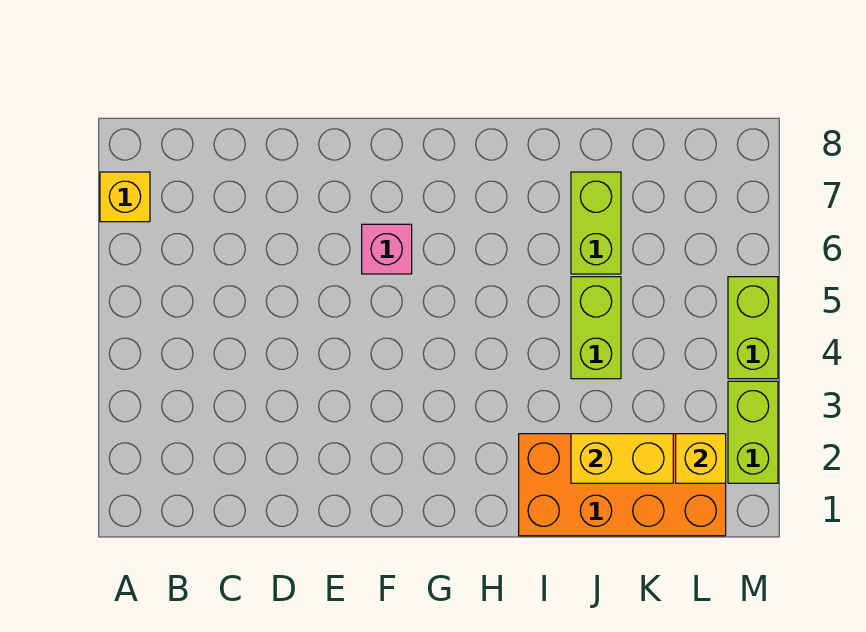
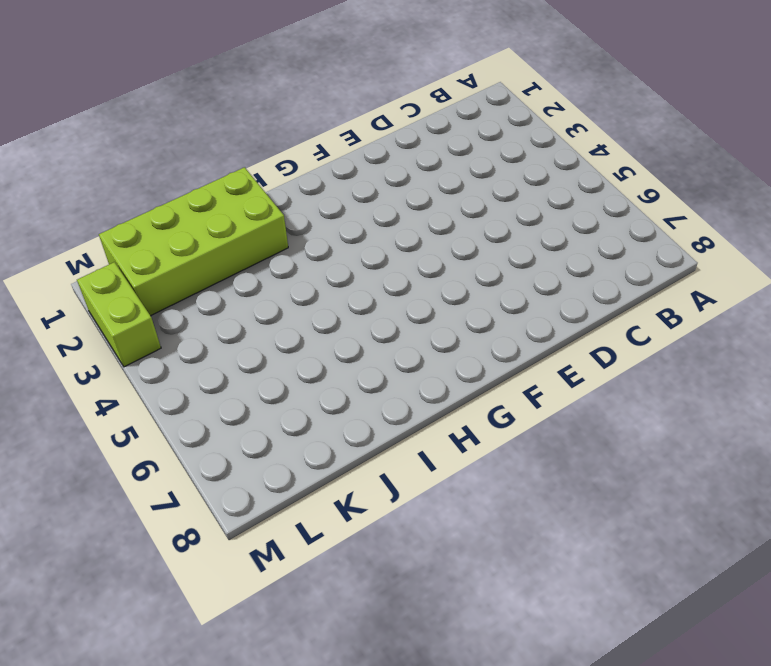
lime brick I1:L2 level 1 -> orange brick I1:L2 level 1
none -> yellow brick A7 level 1
none -> pink brick F6 level 1

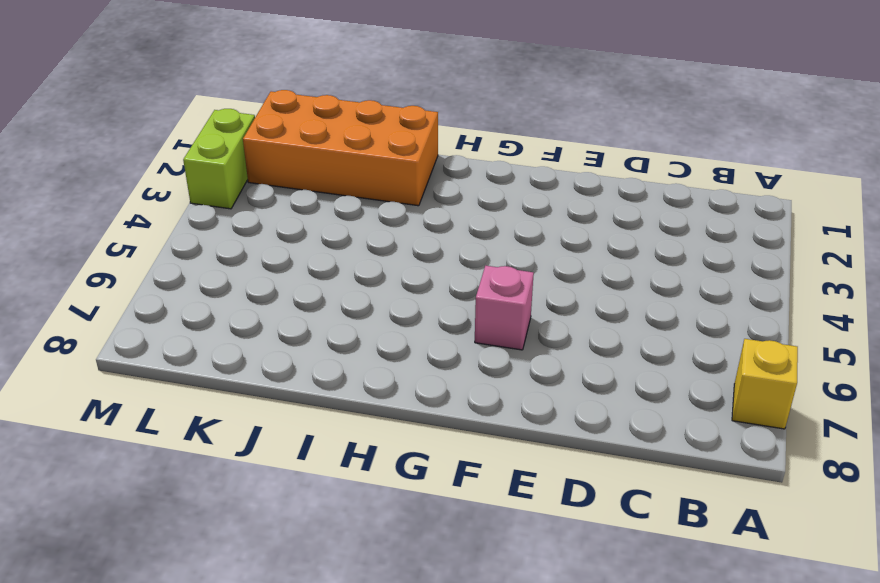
none -> lime brick J4:J5 level 1
none -> lime brick J6:J7 level 1

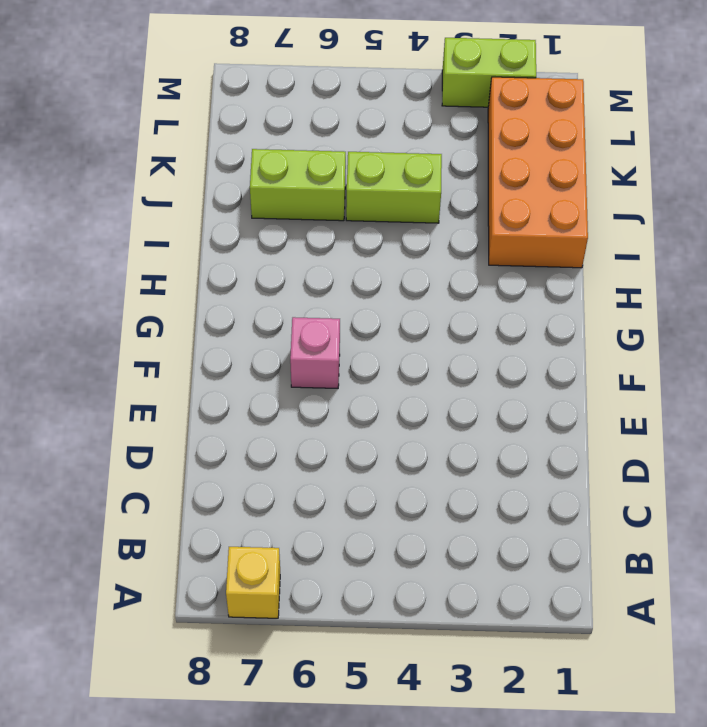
none -> lime brick M4:M5 level 1
none -> yellow brick J2:K2 level 2

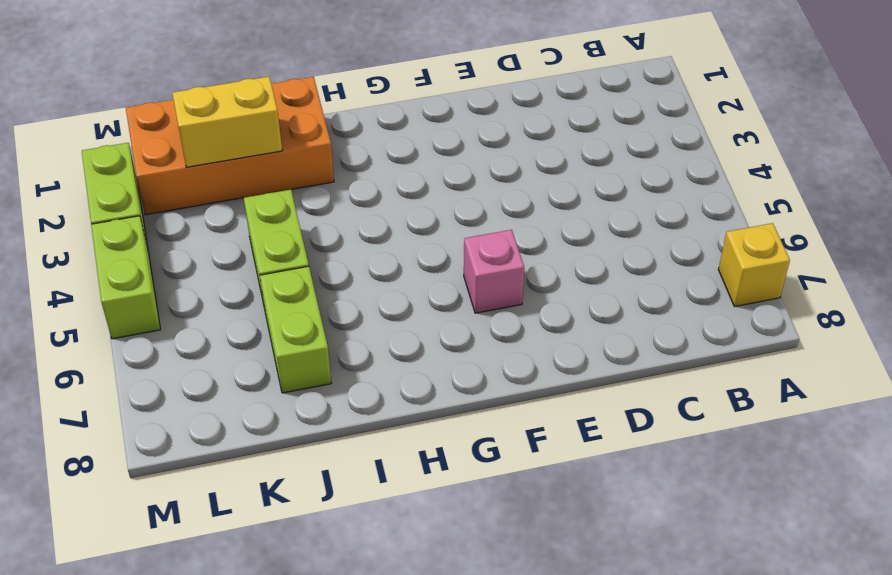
none -> yellow brick L2 level 2

